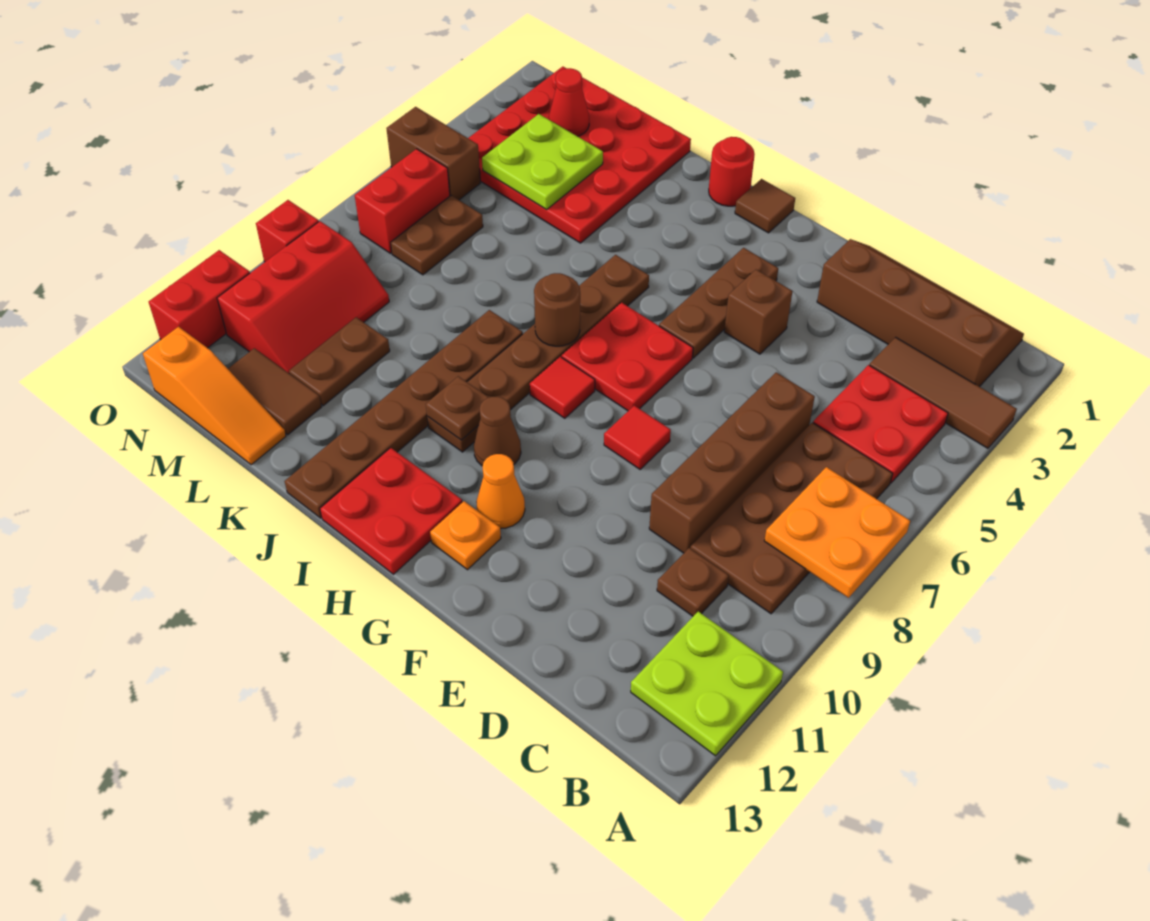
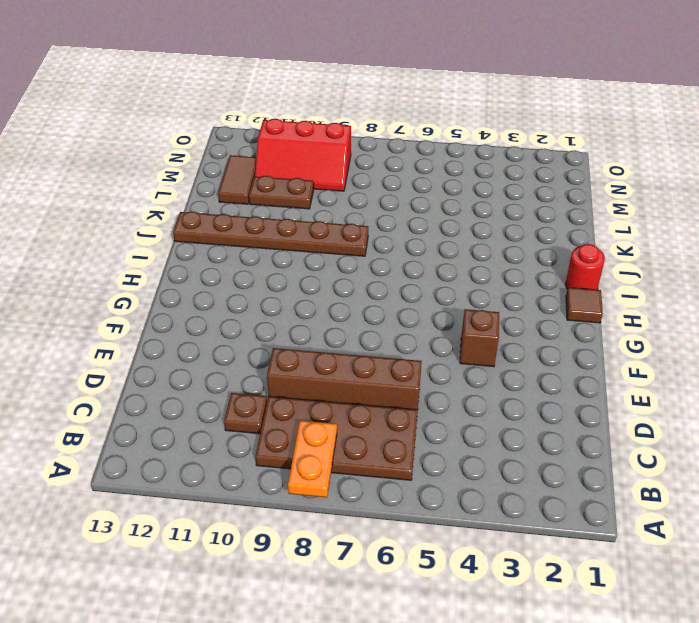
orange plate A8:B8 level 2 -> orange plate A7:B8 level 2
none -> brown tile A3:C3 level 1
none -> lime plate A11:B12 level 1
none -> brown slope B1:E2 level 1 top 2
none -> red plate B4:C5 level 1

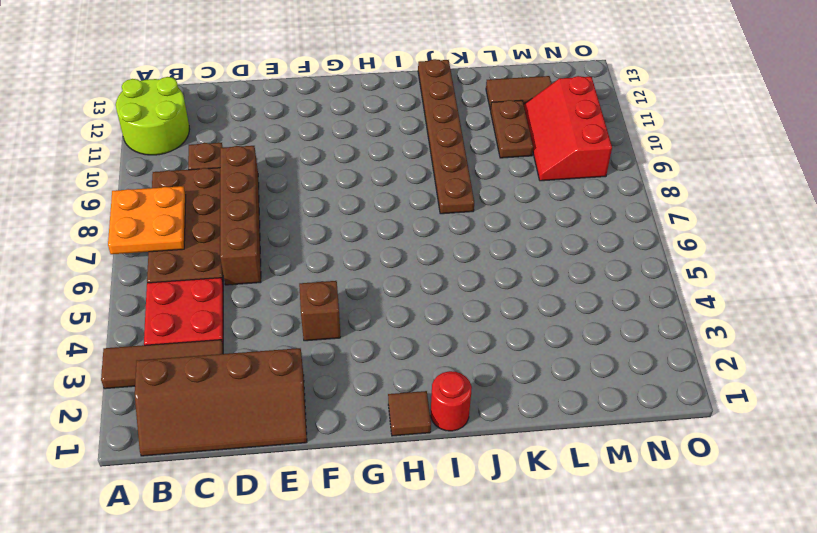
lime round brick A11:B12 level 1 -> lime plate A11:B12 level 1
none -> red tile F8 level 1
none -> brown plate G3:G5 level 1
none -> red plate G6:H7 level 1
none -> orange cone G11 level 1

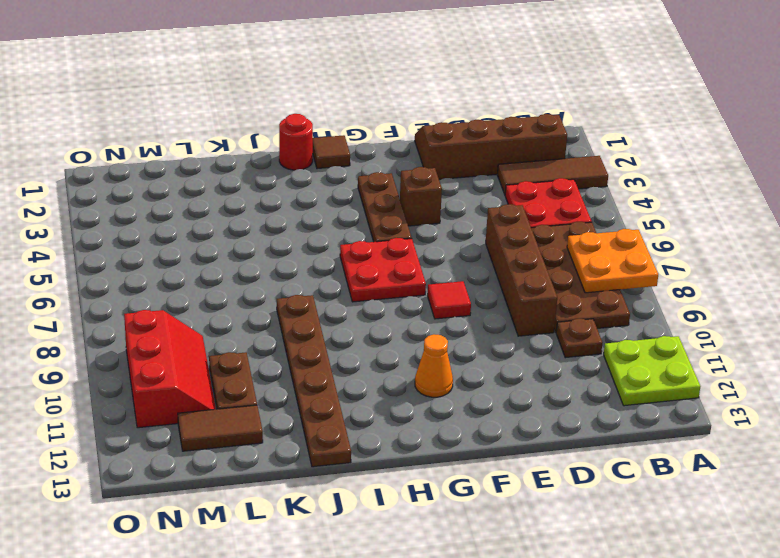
none -> orange plate G12 level 1
none -> red tile H8 level 1
none -> brown cone H10 level 1
none -> red plate H12:I13 level 1

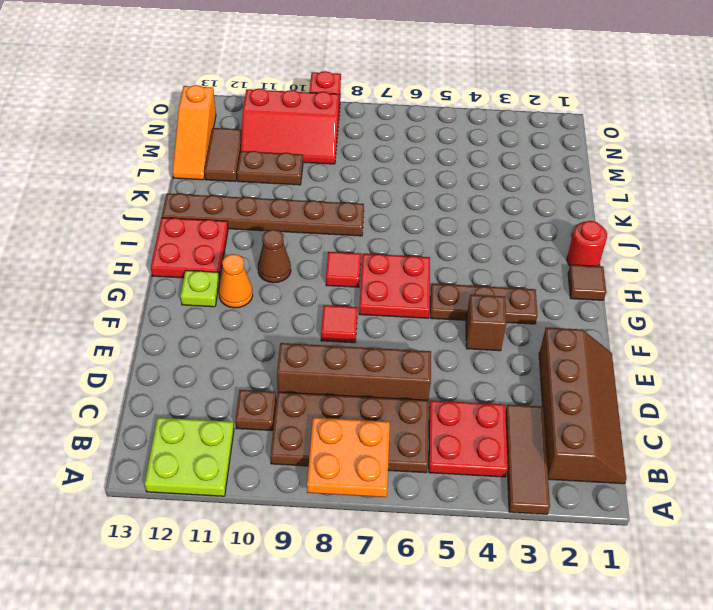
lime plate G12 level 1 -> orange plate G12 level 1
none -> brown plate I5:I10 level 1
none -> red plate K1:N4 level 1
none -> brown plate M6:M7 level 1
none -> brown brick N5:O5 level 1

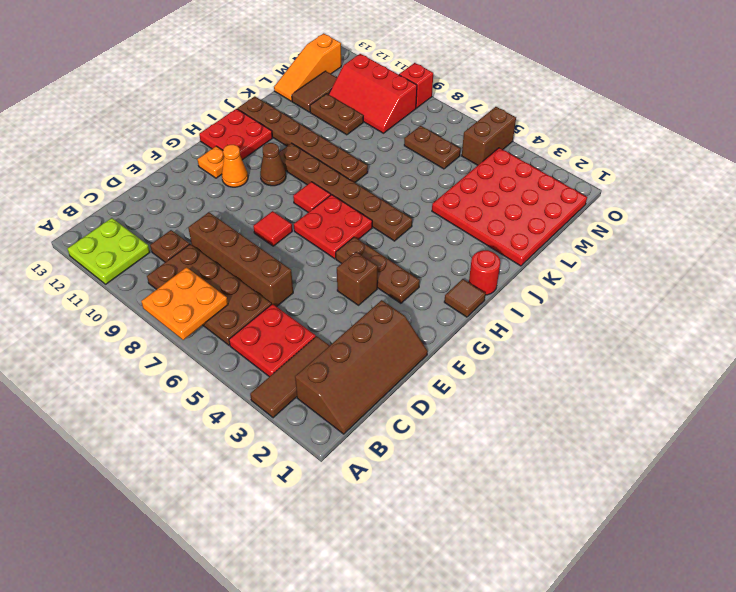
none -> red brick N6:N7 level 1
none -> red brick O11:O12 level 1
none -> brown round brick I7 level 2
none -> brown plate I10 level 2

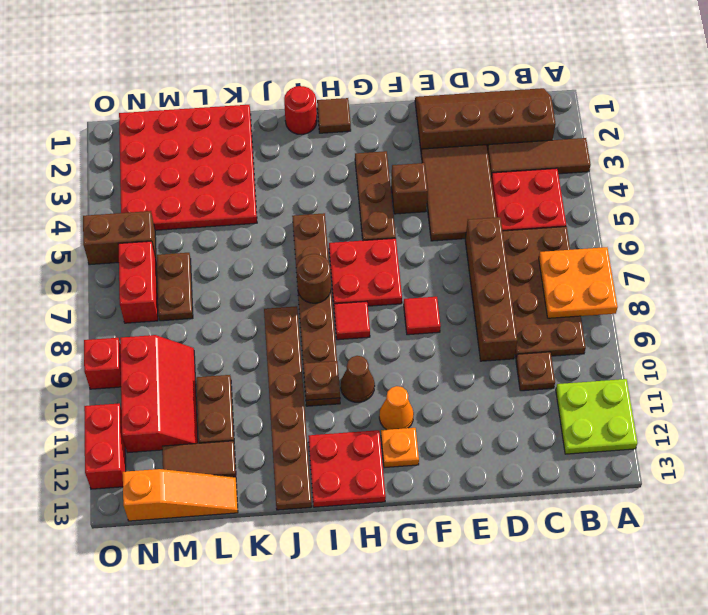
brown tile D3:E5 level 1 -> none
none -> lime plate L3:M4 level 2
none -> red cone M2 level 2

